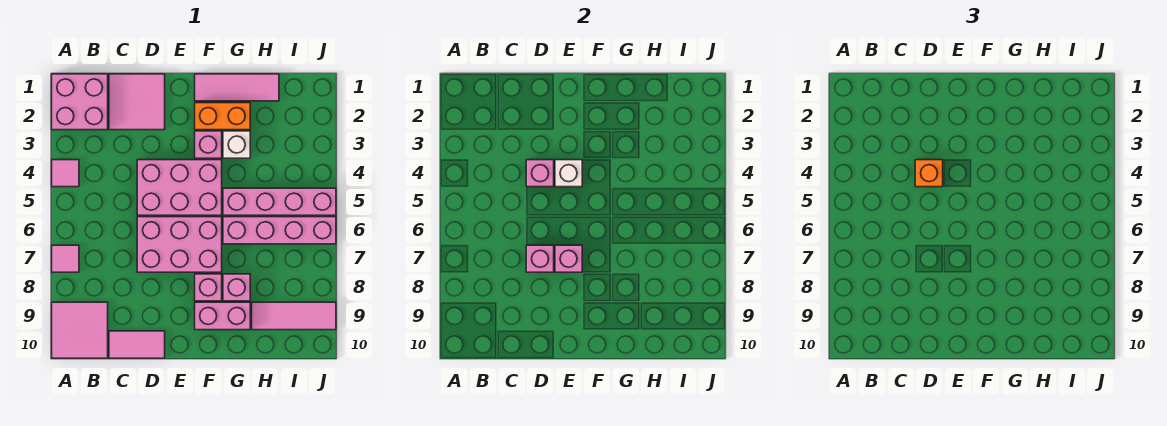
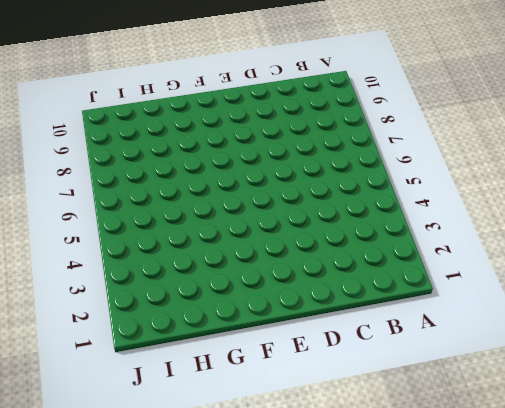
none -> pink brick A1:B2 level 1
none -> pink tile A4 level 1
none -> pink tile A7 level 1

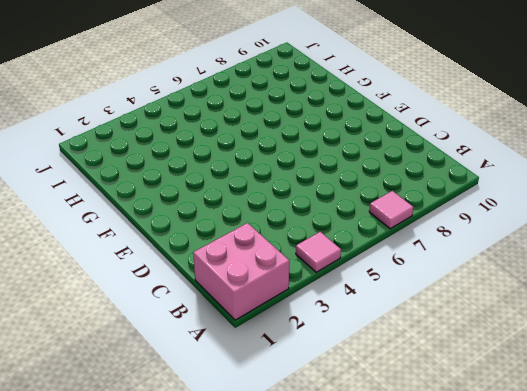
none -> pink tile A9:B10 level 1
none -> pink tile C1:D2 level 1
none -> pink tile C10:D10 level 1

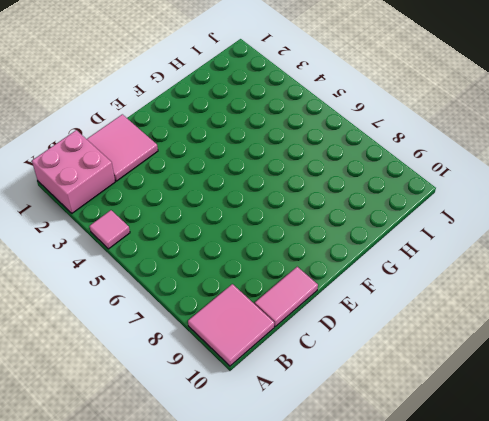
none -> pink tile A7 level 1
none -> pink brick D4:F5 level 1
none -> pink brick D6:F7 level 1

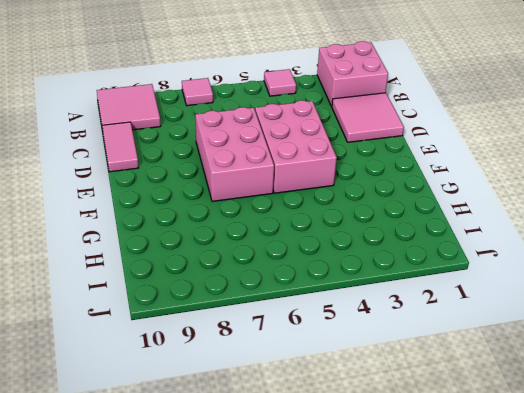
none -> pink tile F1:H1 level 1
none -> orange brick F2:G2 level 1
none -> pink brick F3 level 1

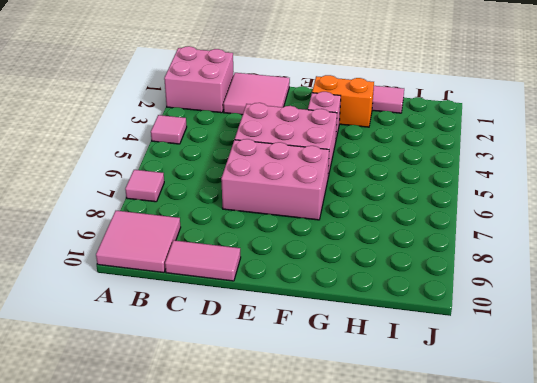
none -> pink brick F8 level 1
none -> pink brick F9:G9 level 1
none -> white brick G3 level 1

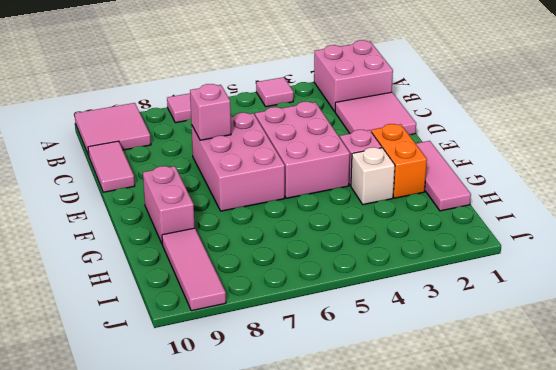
none -> pink brick F8 level 1
none -> pink brick G5:J5 level 1
none -> pink brick G6:J6 level 1

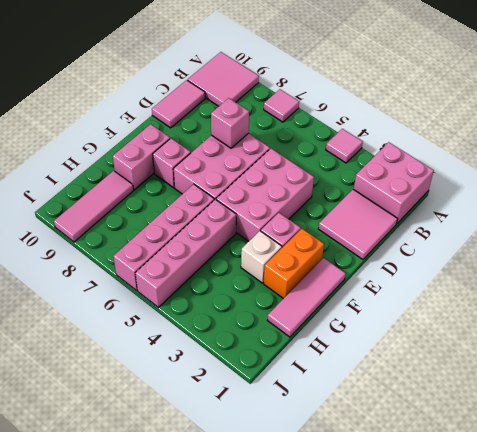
none -> pink brick G8 level 1
none -> pink brick D4 level 2
none -> white brick E4 level 2

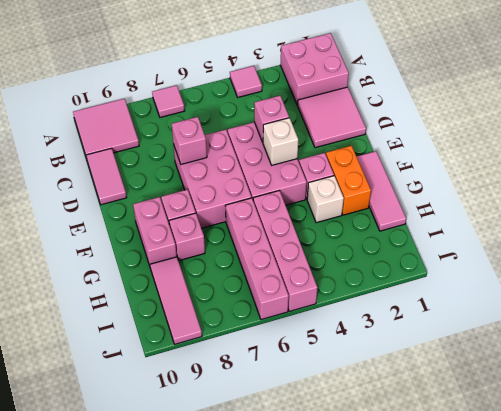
none -> pink brick E7 level 2
none -> orange brick D4 level 3

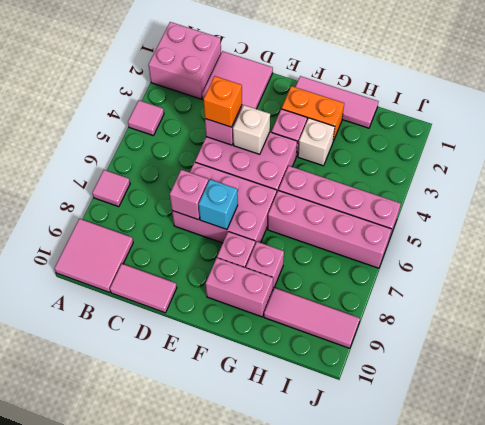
cyan brick E7 level 2 -> pink brick E7 level 2

